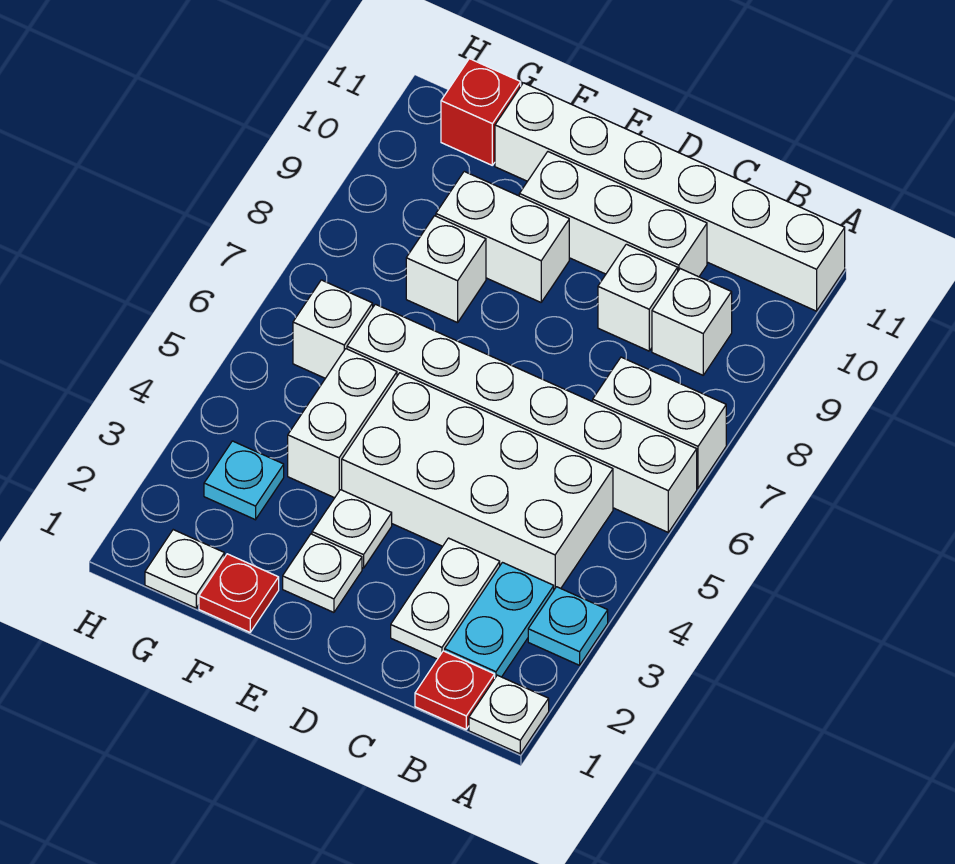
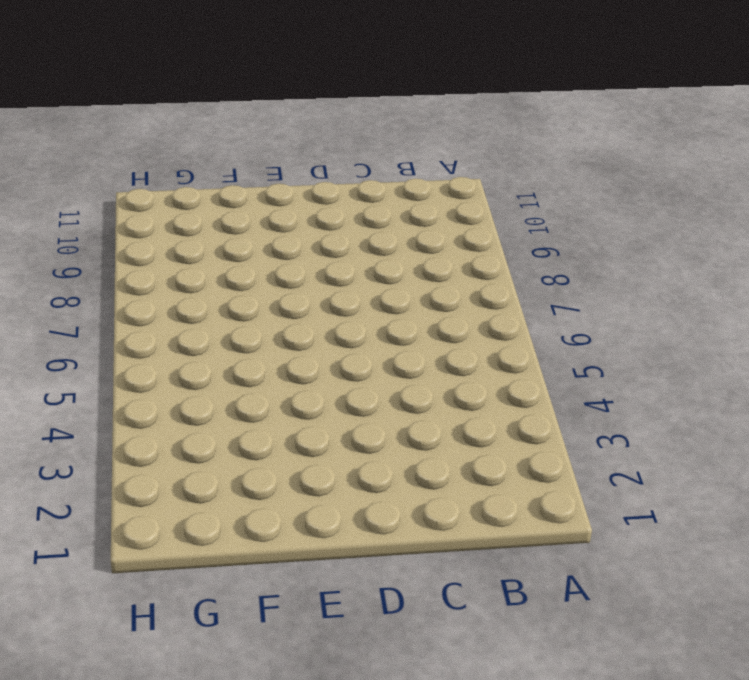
none -> white plate A1 level 1
none -> cyan plate A3 level 1
none -> white brick A6:F6 level 1

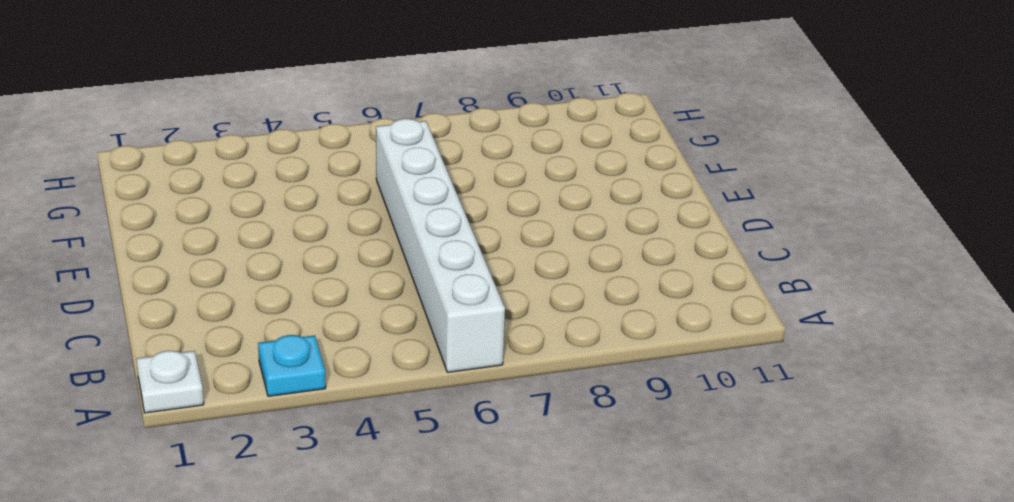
none -> white brick A7:B7 level 1
none -> white brick A11:F11 level 1
none -> red plate B1 level 1

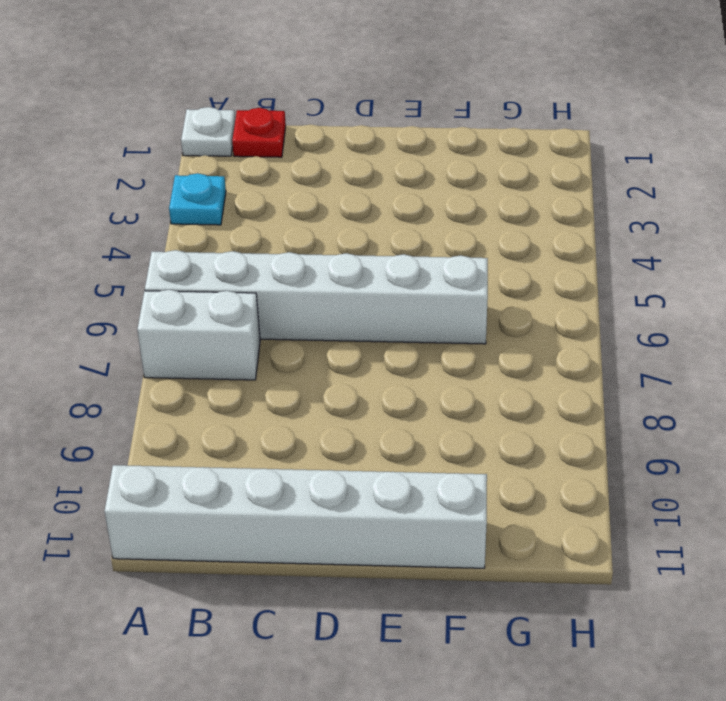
none -> cyan plate B2:B3 level 1
none -> white brick B4:E5 level 1
none -> white brick B9 level 1

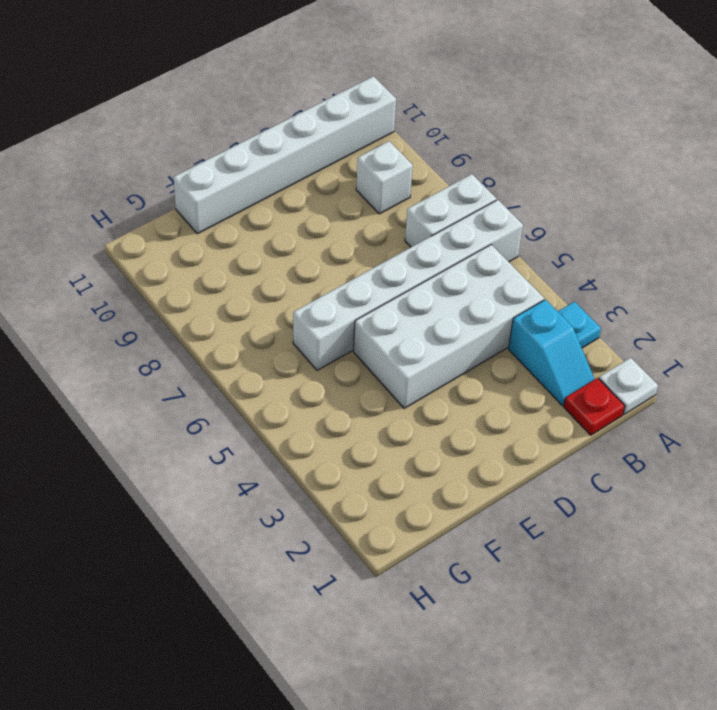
cyan slope B2:B3 level 1 top 3 -> cyan plate B2:B3 level 1
none -> white plate C2:C3 level 1
none -> white brick C9 level 1
none -> white brick C10:E10 level 1

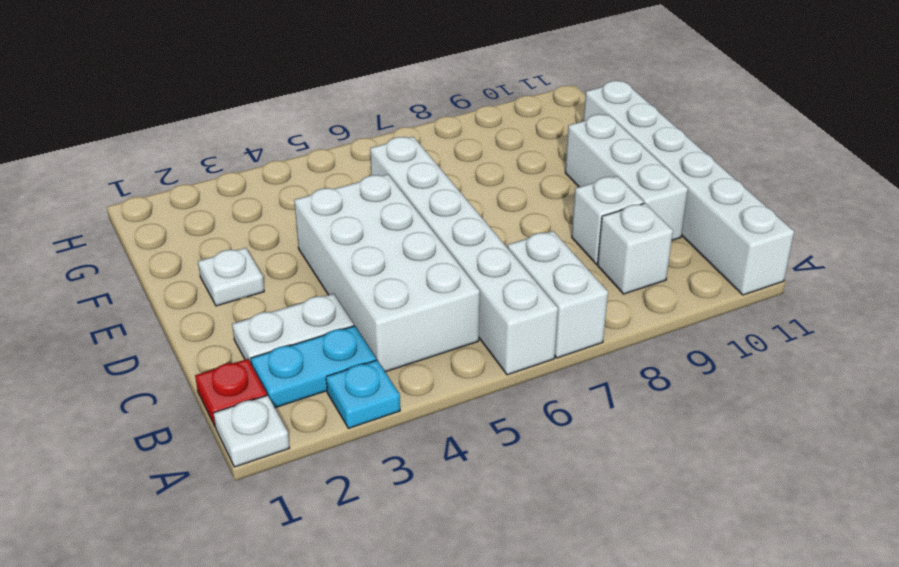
none -> white plate E3 level 1
none -> white brick E9:F9 level 1
none -> red plate F1 level 1

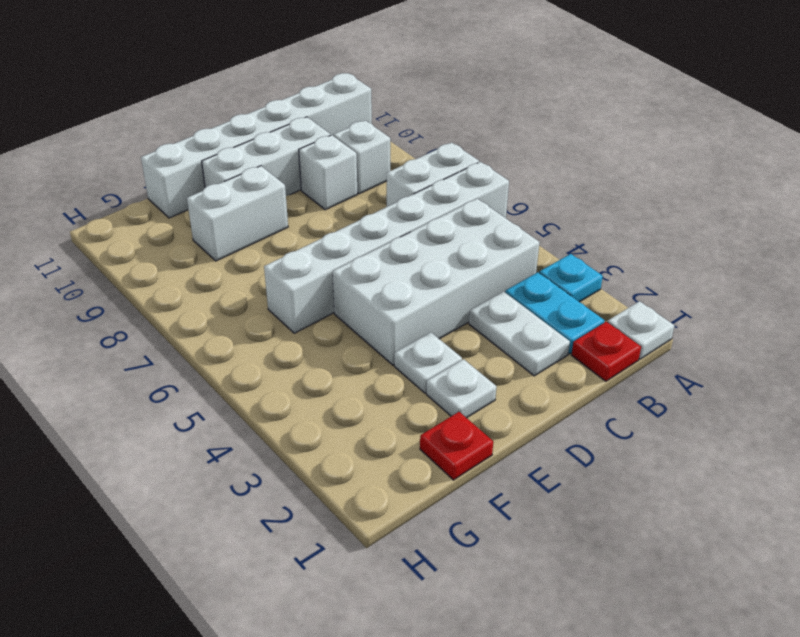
none -> white brick F4:F5 level 1
none -> white brick F8 level 1
none -> white plate G1 level 1

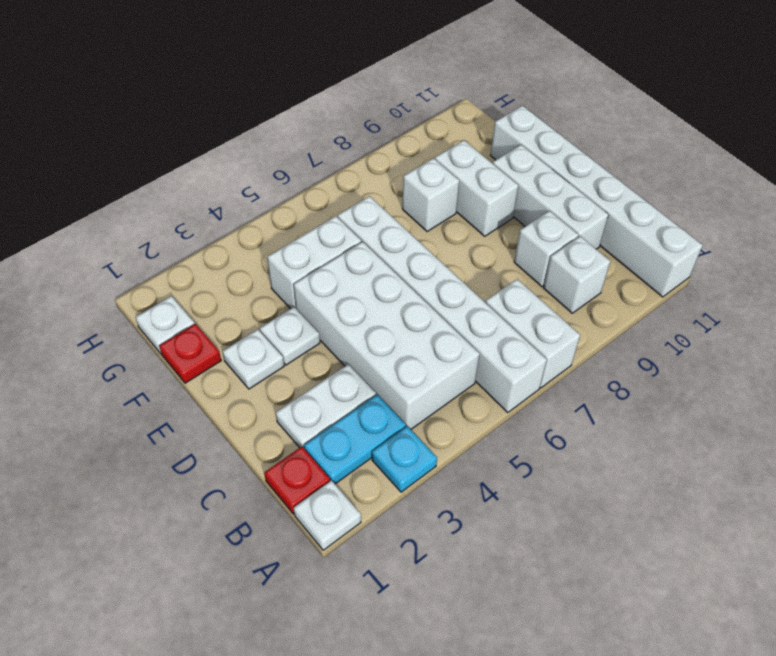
none -> cyan plate G3 level 1
none -> white brick G6 level 1
none -> red brick G11 level 1

